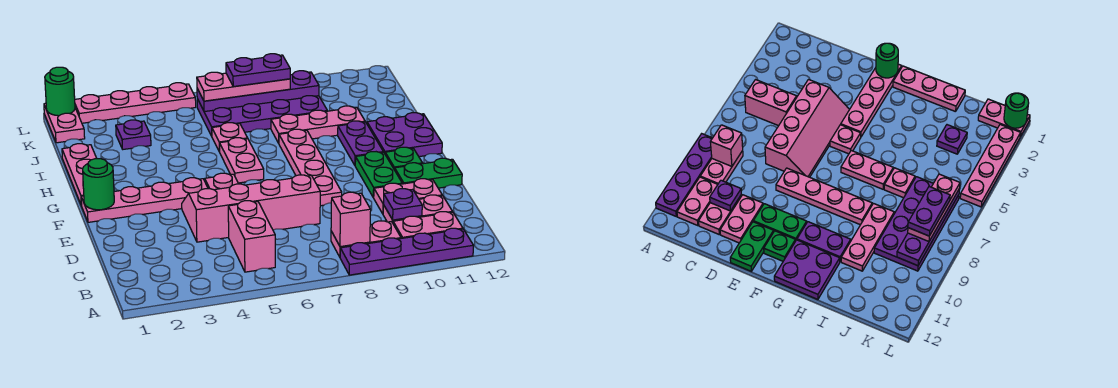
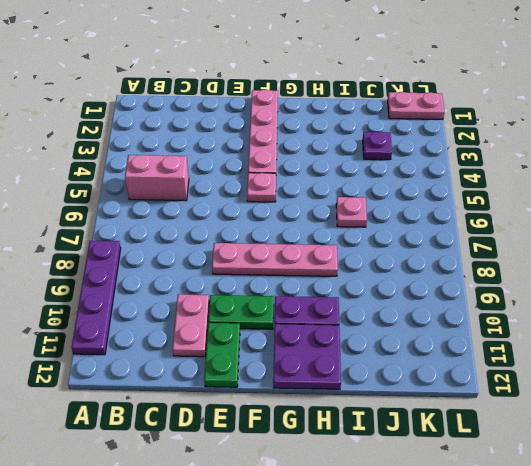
none -> pink plate B8:B9 level 1
none -> pink plate B10:B11 level 1
none -> pink plate C10:C11 level 1
none -> pink slope D4:E7 level 1 top D

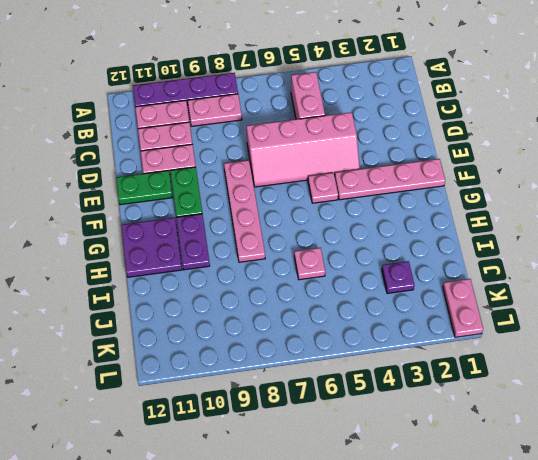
none -> green plate F11 level 1
none -> pink plate G1:I1 level 1
none -> pink plate G6:H6 level 1
none -> pink plate I8:I10 level 1

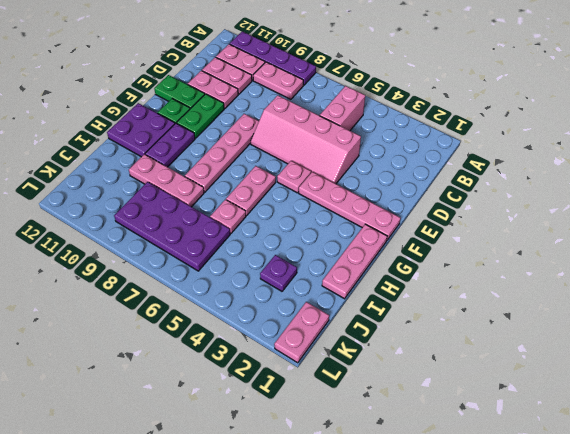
none -> pink plate L2:L5 level 1
none -> pink brick B8 level 2
none -> purple plate C10 level 2
none -> green round brick F1 level 2

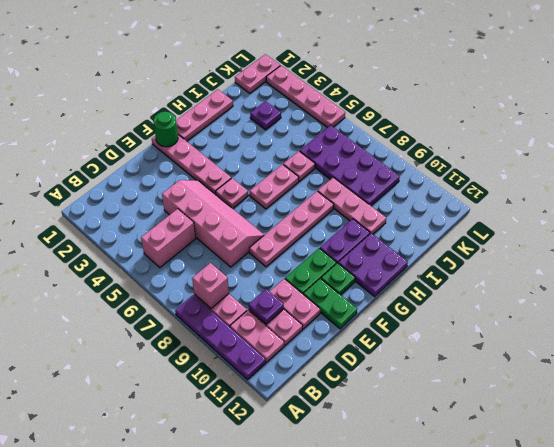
none -> purple plate K6:K9 level 2
none -> green round brick L1 level 2
none -> pink plate K6:K8 level 3
none -> purple plate K7:K8 level 4

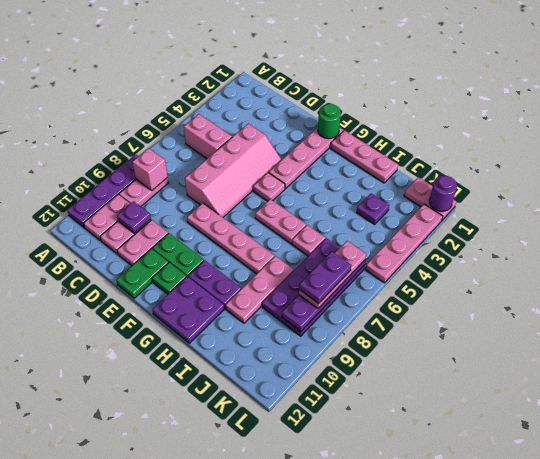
purple round brick L1 level 2 -> green round brick L1 level 2

